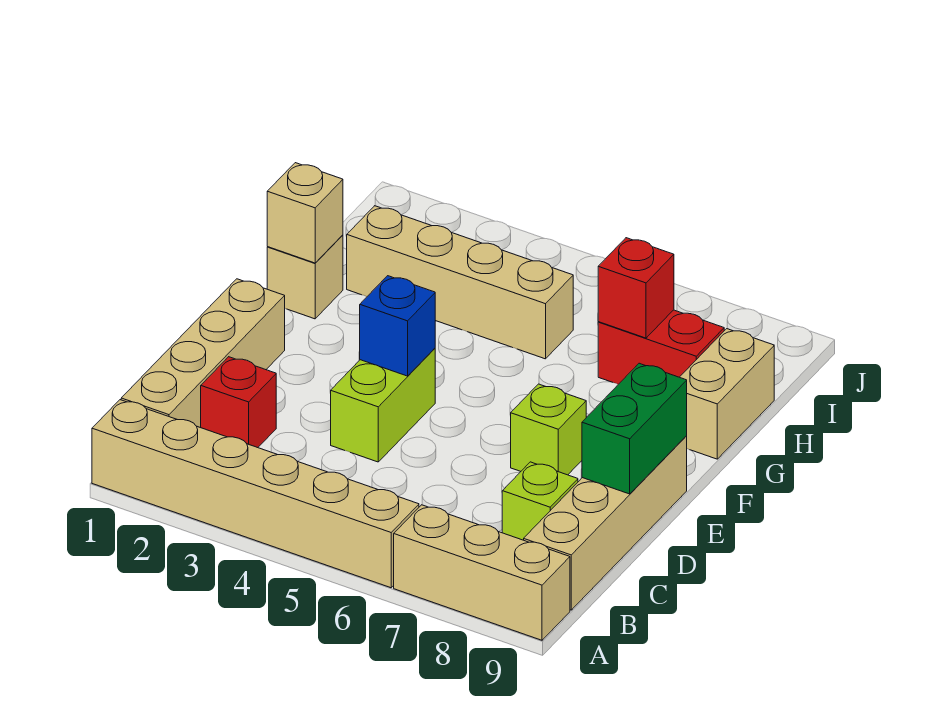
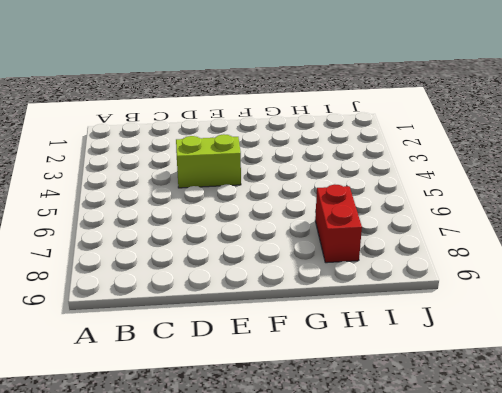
none -> tan brick A1:A6 level 1
none -> tan brick A7:A9 level 1
none -> tan brick B1:E1 level 1

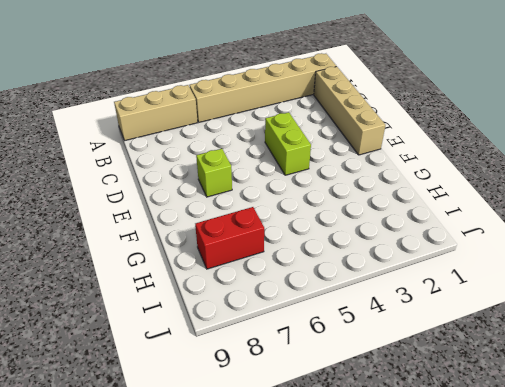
none -> tan brick B9:E9 level 1
none -> red brick C2 level 1
none -> lime brick C8 level 1

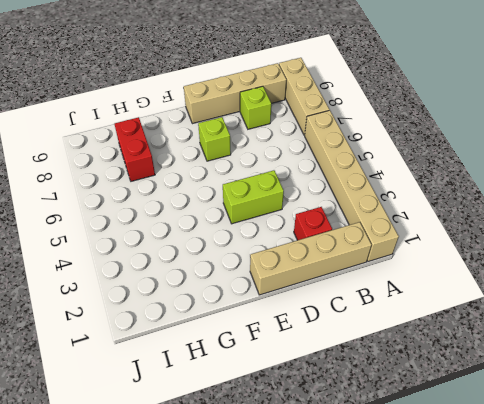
none -> tan brick G1 level 1
none -> tan brick G9:H9 level 1
none -> tan brick H2:H5 level 1

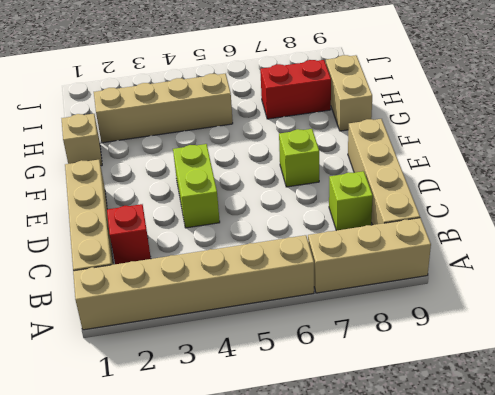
none -> green brick D9:E9 level 2
none -> blue brick E4 level 2
none -> tan brick G1 level 2

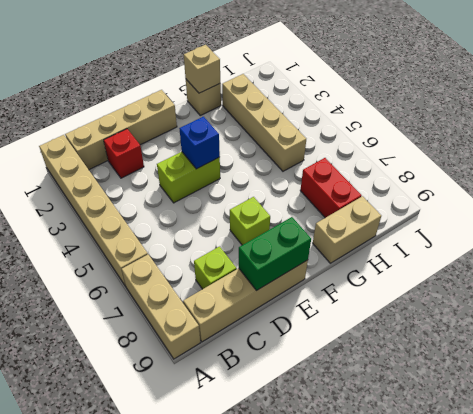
none -> red brick H7 level 2

